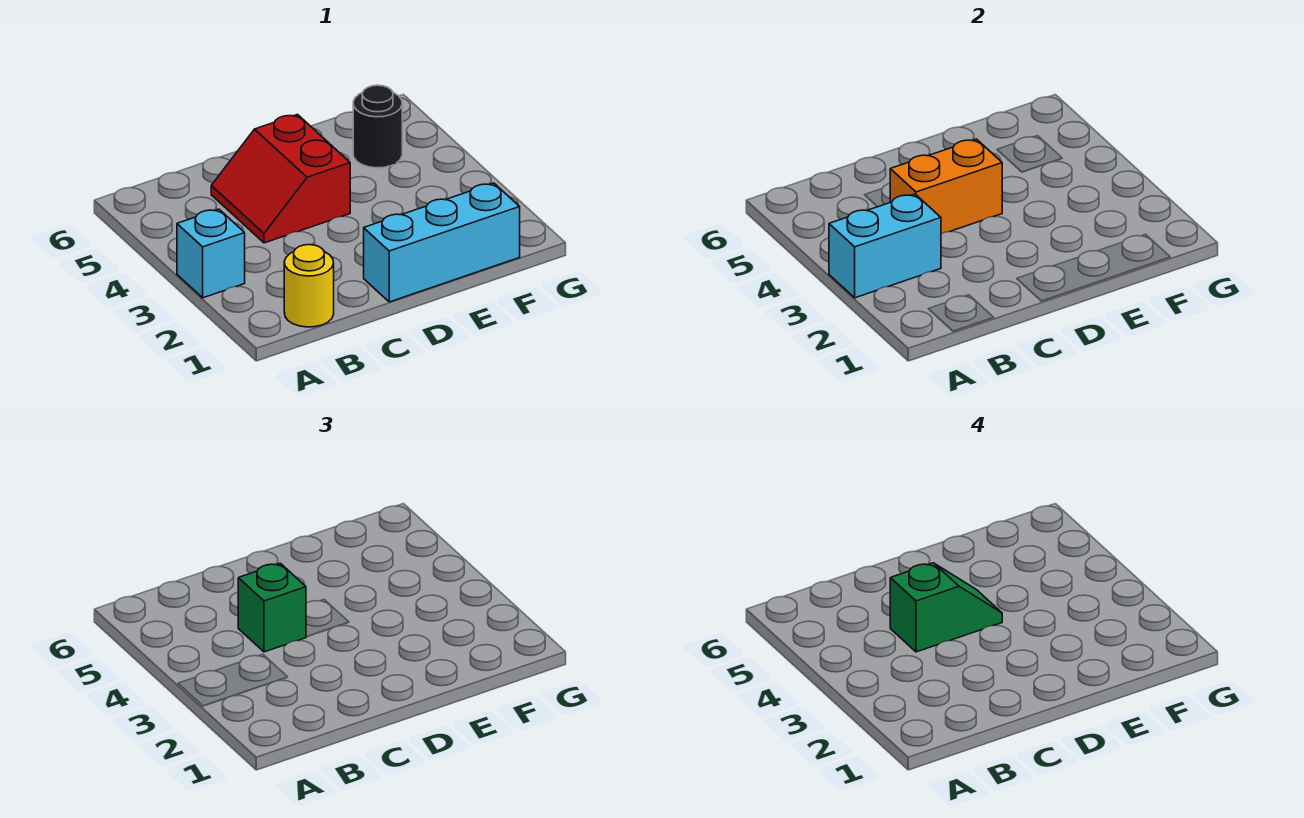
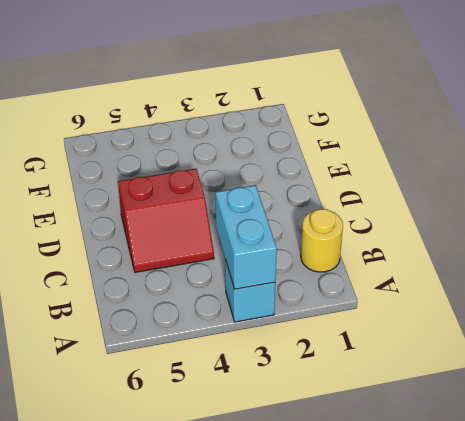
none -> cyan brick D1:F1 level 1
none -> black round brick F5 level 1

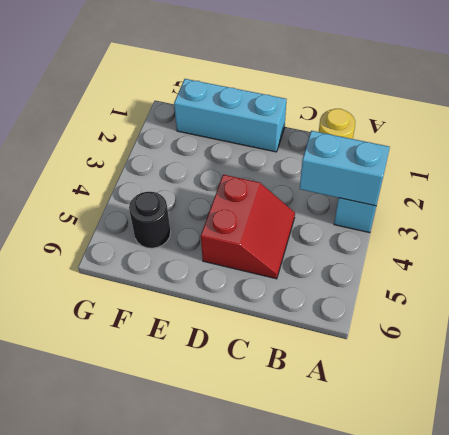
none -> orange brick C4:D4 level 2
none -> green brick C4 level 3

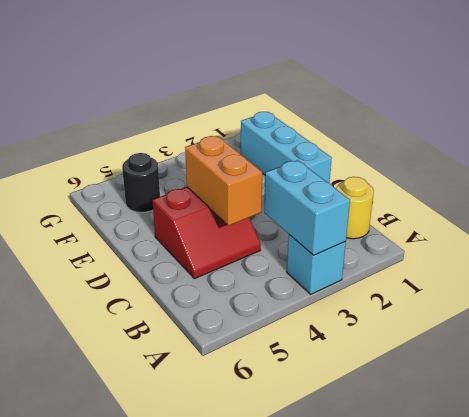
none -> green brick C4 level 3
none -> green slope C4:D4 level 4 top C

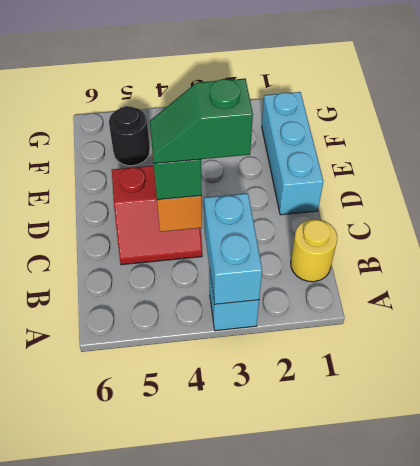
green slope C3:C4 level 4 top 3 -> green slope C4:D4 level 4 top C

